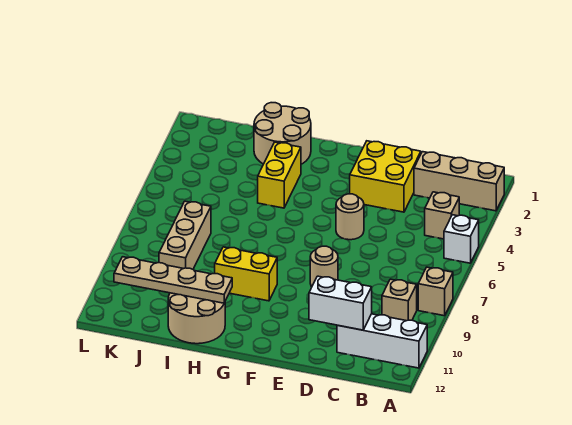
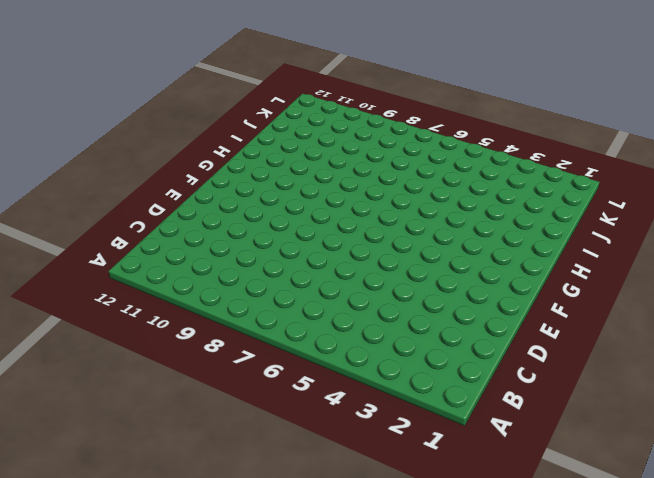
none -> tan brick A2:C2 level 1
none -> white brick A5 level 1
none -> tan brick A8 level 1

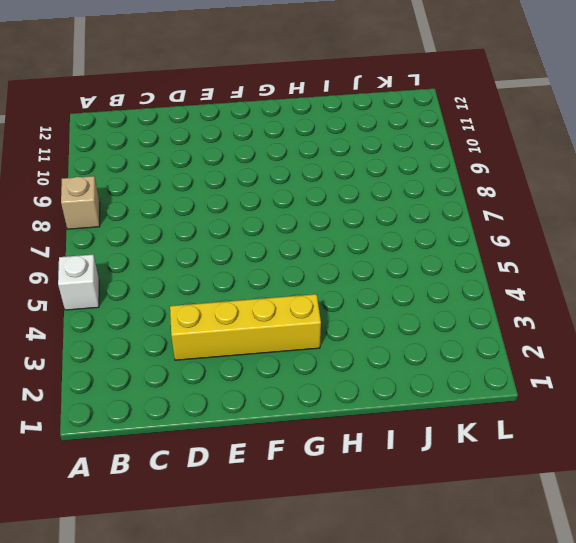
yellow brick D3:G3 level 1 -> yellow brick D2:E3 level 1
none -> tan brick A2:C2 level 1
none -> white brick A11:C11 level 1
none -> tan brick B4 level 1

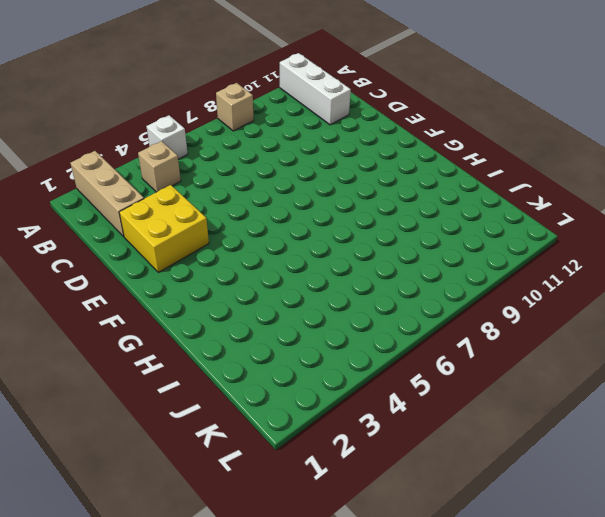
none -> tan brick B9 level 1
none -> tan round brick E5 level 1
none -> tan round brick E8 level 1

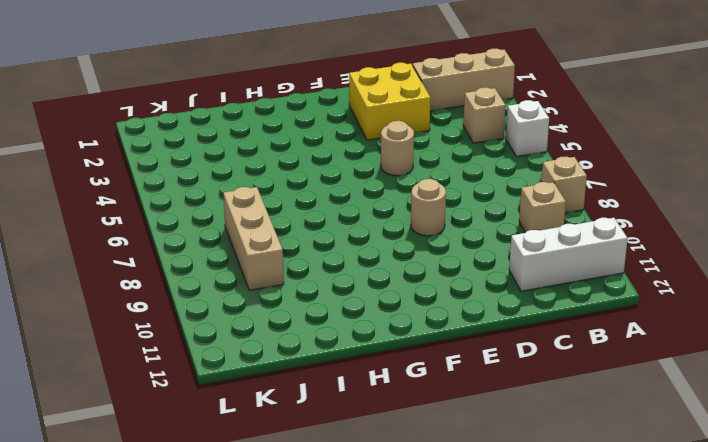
none -> yellow brick G9:H9 level 1
none -> tan round brick H1:I2 level 1
none -> yellow brick H3:H4 level 1

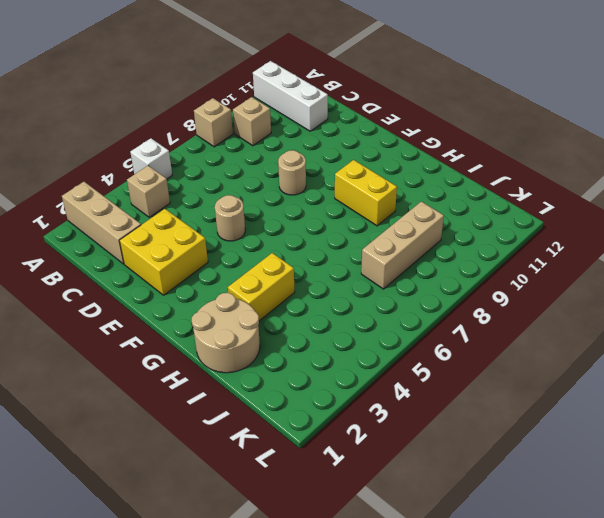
none -> tan round brick H11:I12 level 1
none -> white brick C11:D11 level 2
none -> tan plate H11:K11 level 2

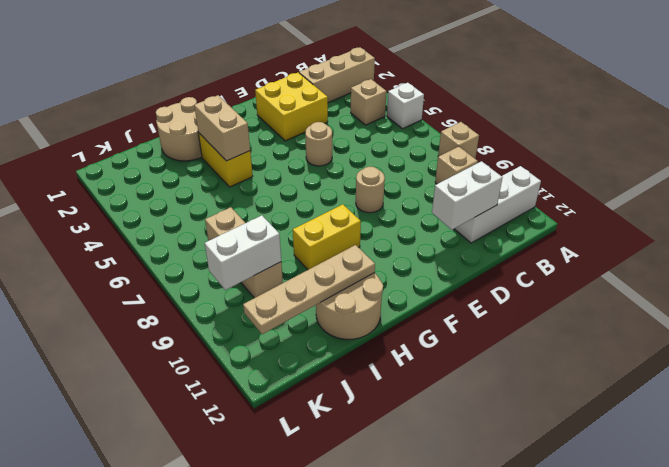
tan brick H3:H4 level 2 -> none
white brick J9:K9 level 2 -> none

